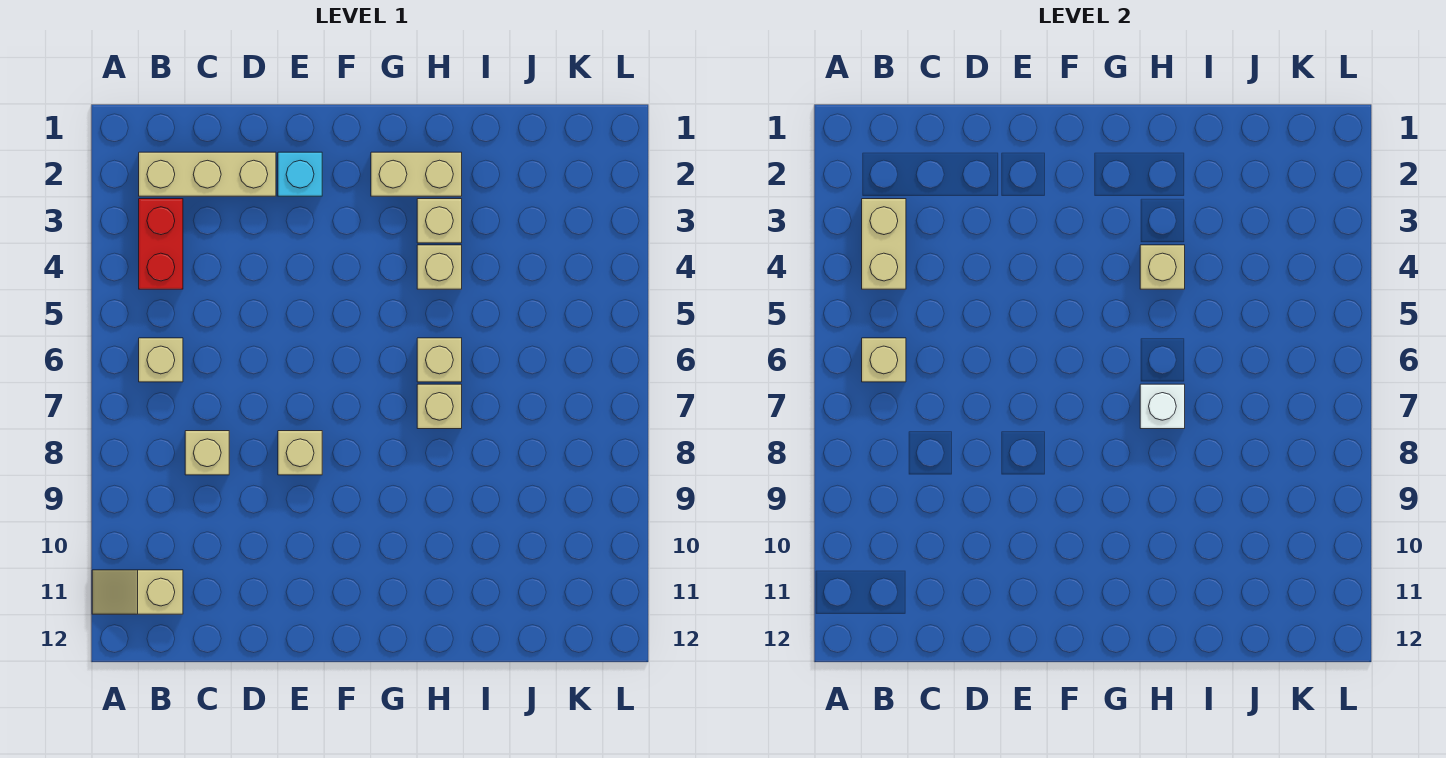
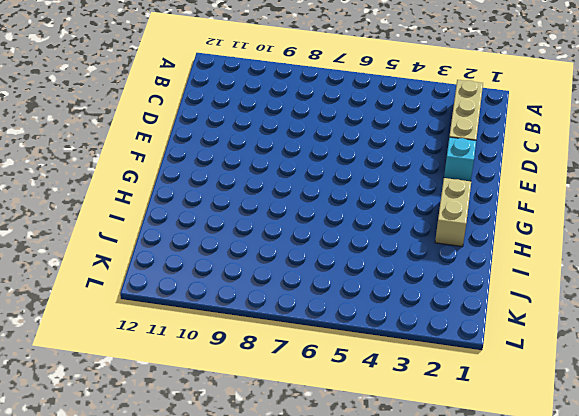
none -> tan slope A11:B11 level 1 top B
none -> red brick B3:B4 level 1
none -> tan brick B6 level 1

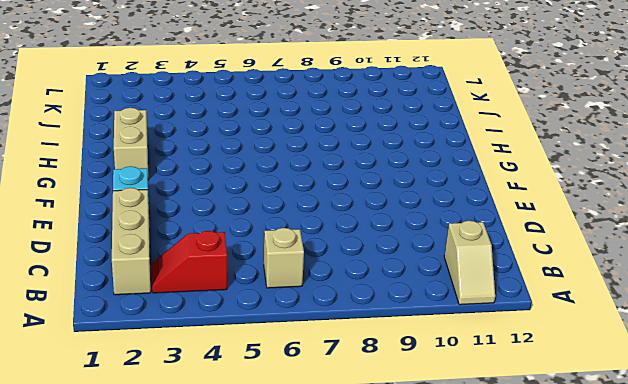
red slope B3:B4 level 1 top 4 -> red brick B3:B4 level 1
none -> tan brick C8 level 1
none -> tan brick E8 level 1
none -> tan brick H3 level 1

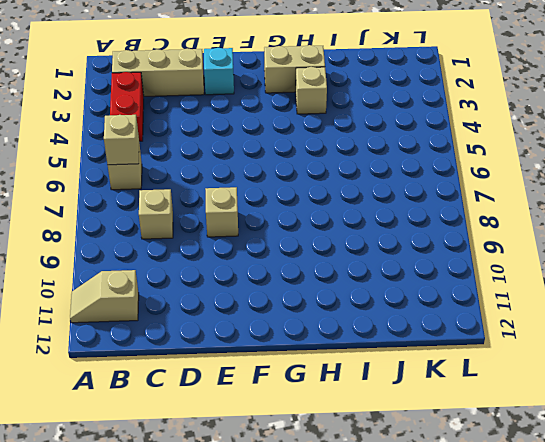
none -> tan brick H4 level 1
none -> tan brick H6 level 1
none -> tan brick H7 level 1

